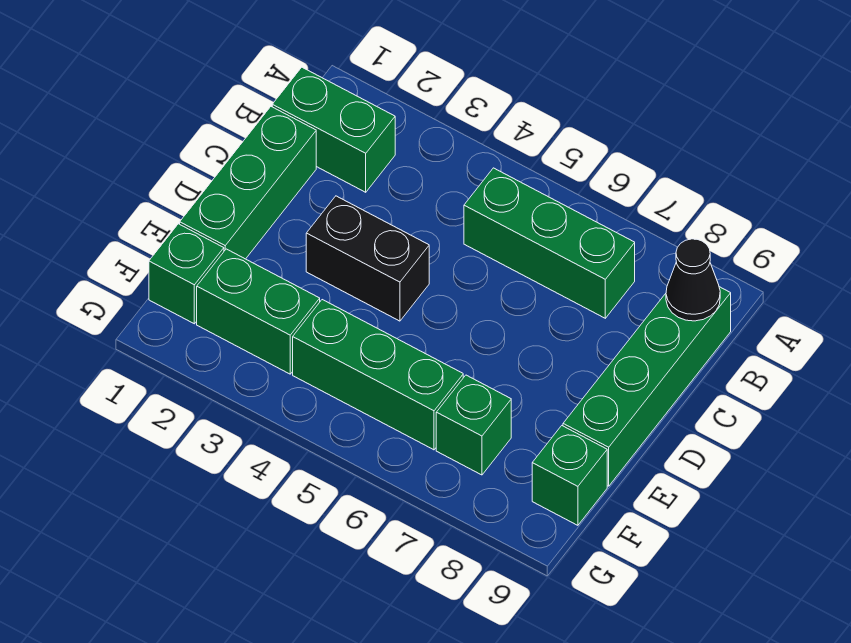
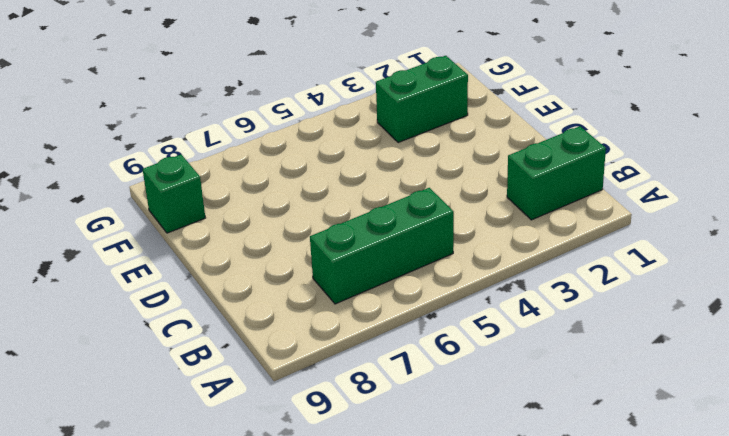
none -> green brick B9:E9 level 1
none -> green brick C1:E1 level 1

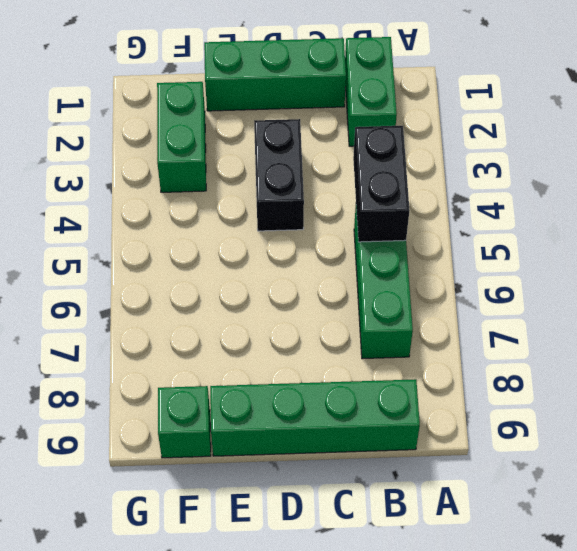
black brick B4:B5 level 2 -> none
none -> green brick F1 level 1
none -> green brick F4:F6 level 1

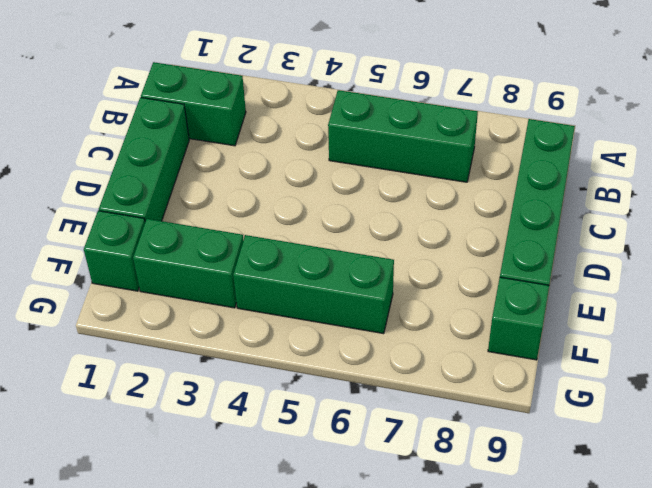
none -> black brick D3:D4 level 1
none -> green brick F7 level 1

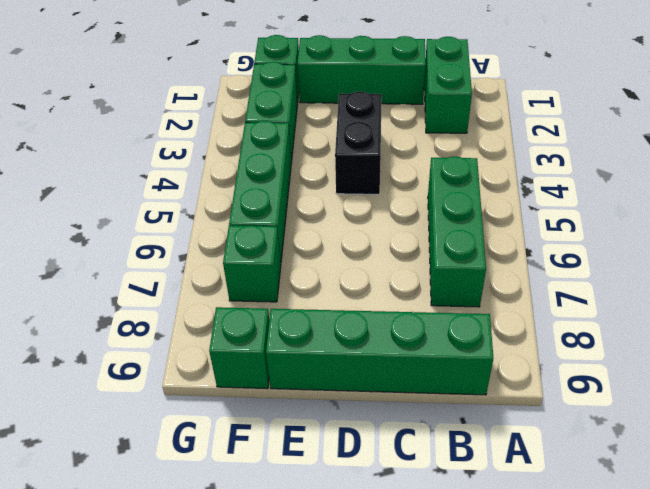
none -> black cone B9 level 2

